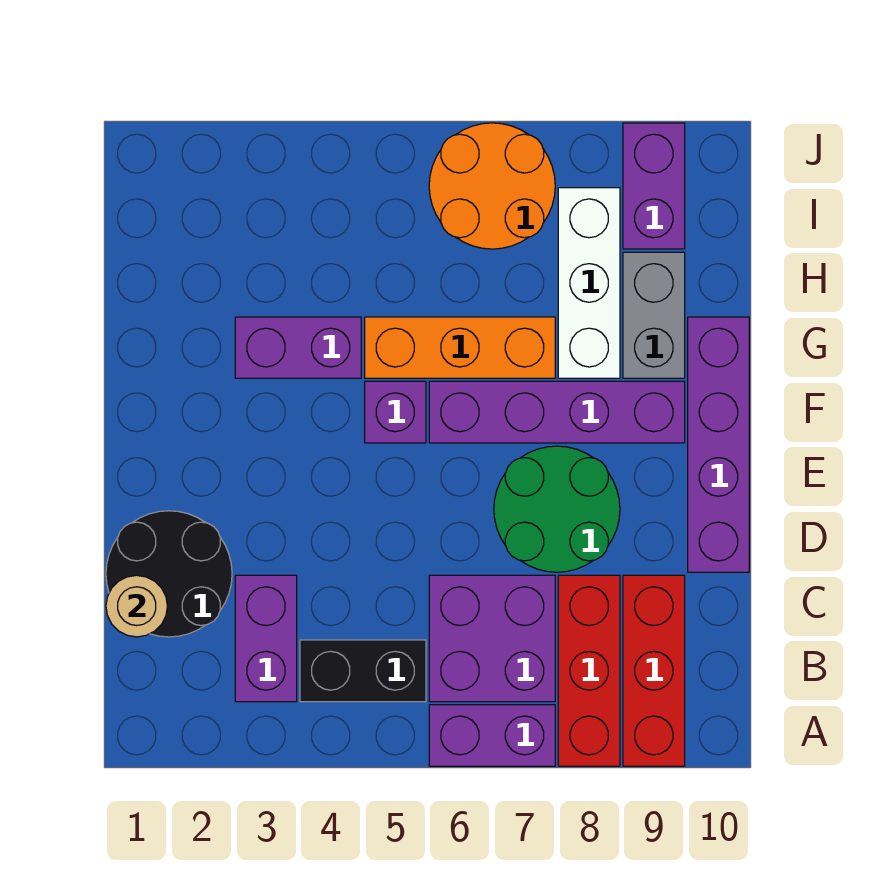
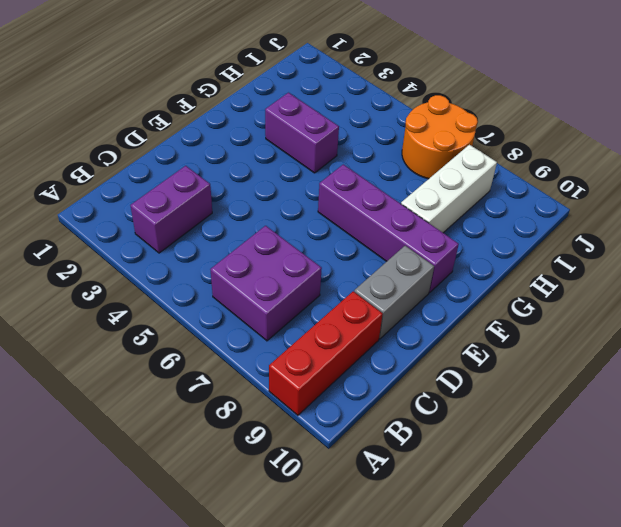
grey brick D9:E9 level 1 -> grey brick G9:H9 level 1
none -> purple brick A6:A7 level 1
none -> red brick A8:C8 level 1
none -> black brick B4:B5 level 1

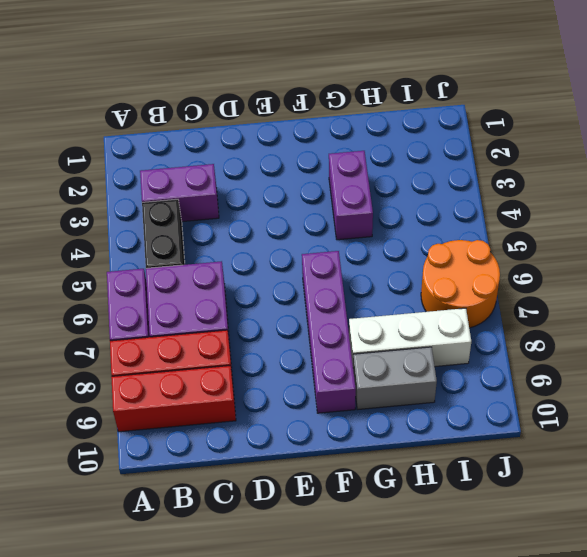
none -> black round brick C1:D2 level 1
none -> green round brick D7:E8 level 1
none -> purple brick D10:G10 level 1

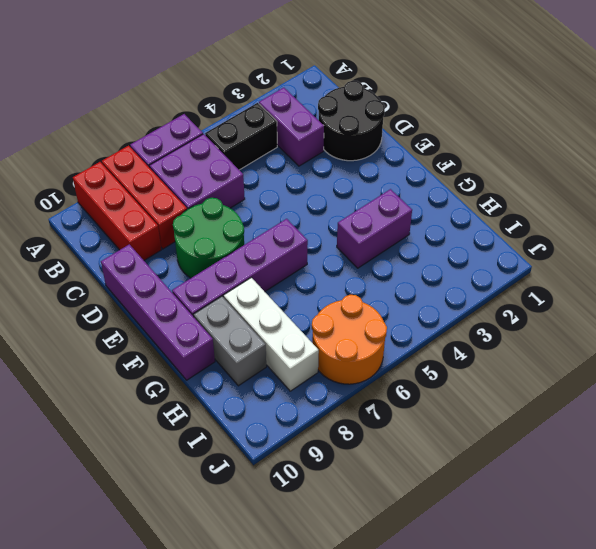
none -> purple brick F5 level 1
none -> orange brick G5:G7 level 1
none -> purple brick I9:J9 level 1

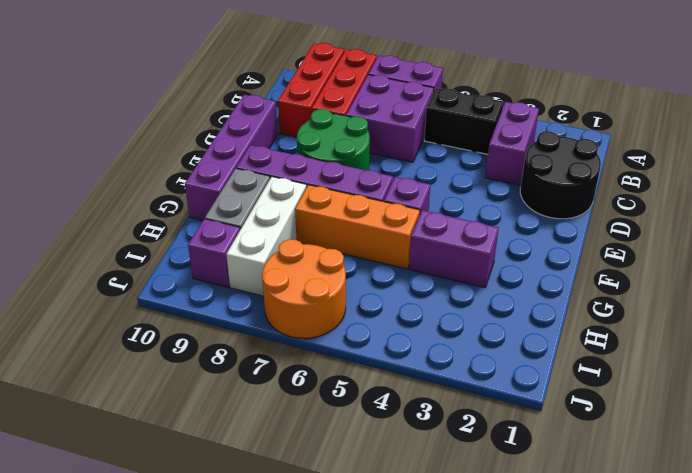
purple brick I9 level 1 -> purple brick I9:J9 level 1
none -> tan round brick C1 level 2

